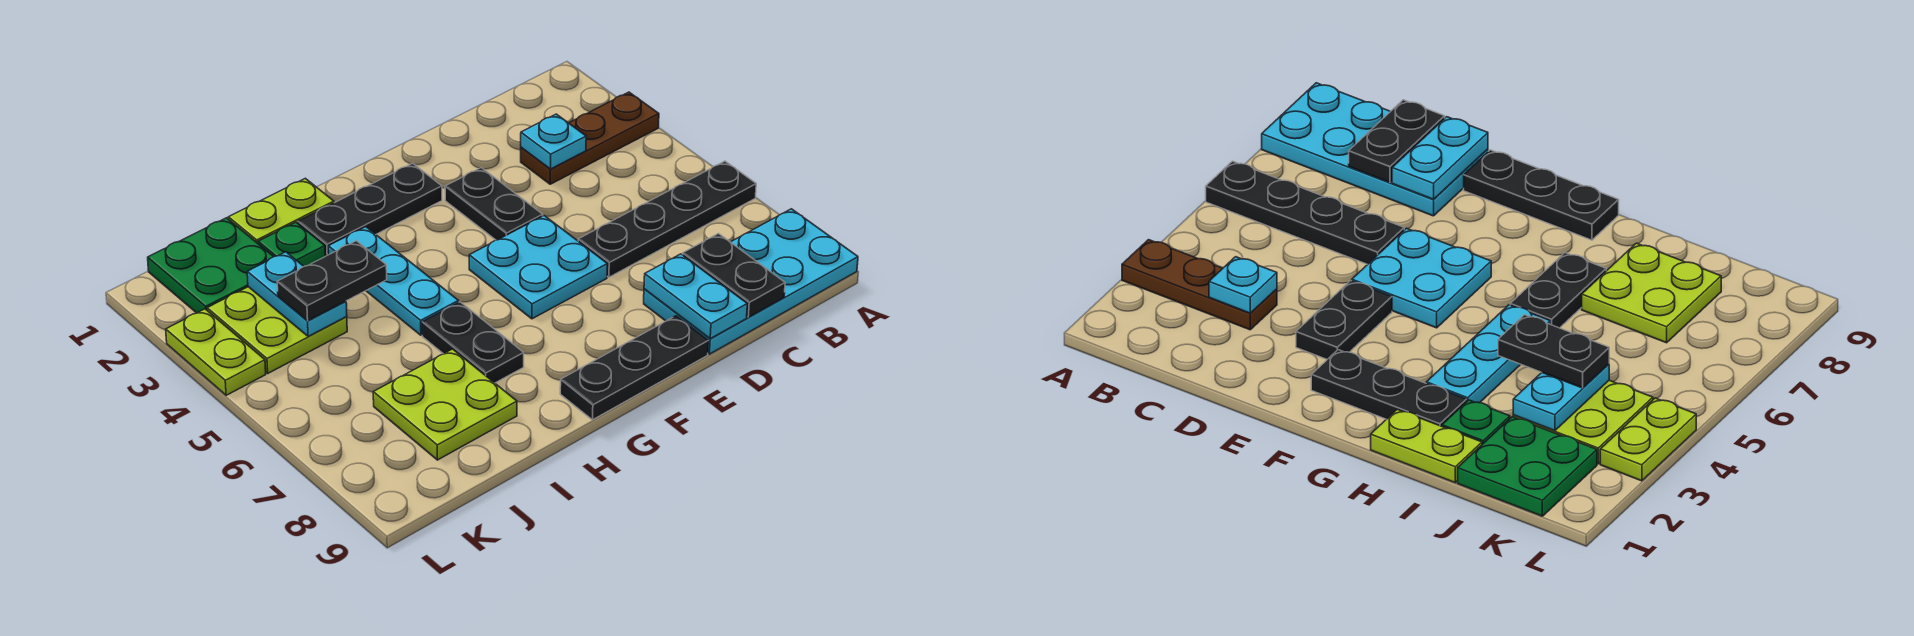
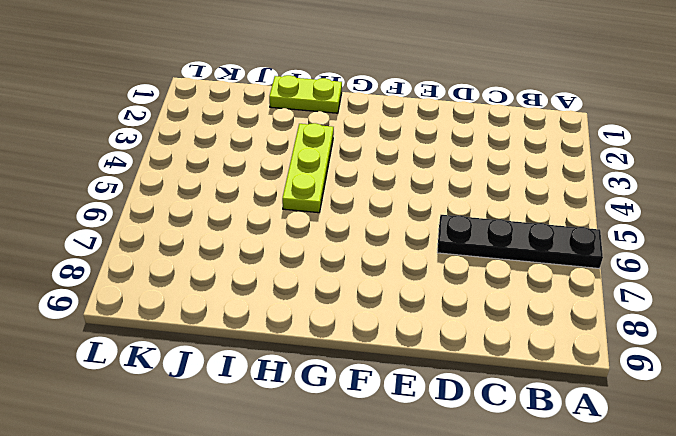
lime plate H3:H5 level 1 -> cyan plate H3:H5 level 1
none -> brown plate A3:C3 level 1
none -> cyan plate A8:D9 level 1
none -> black plate E3:E4 level 1

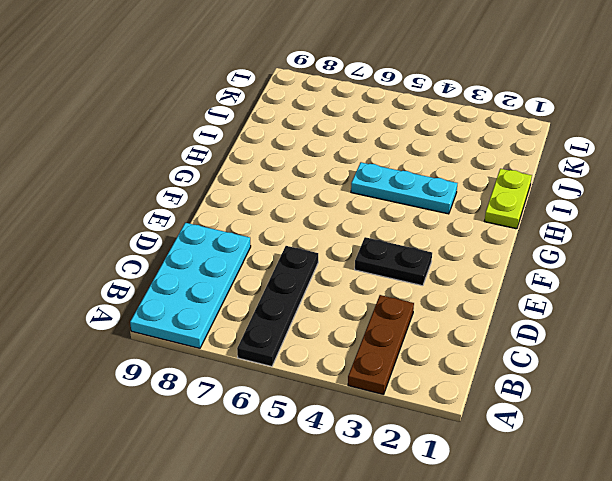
none -> cyan plate E5:F6 level 1
none -> black plate E9:G9 level 1
none -> black plate F2:H2 level 1

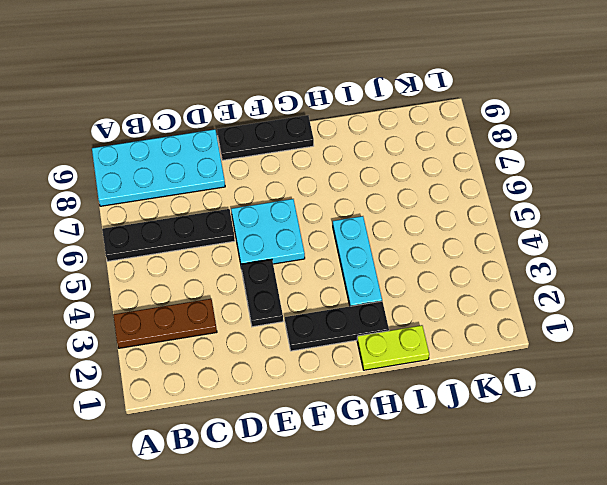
none -> black plate H6:H7 level 1
none -> green plate I2 level 1
none -> lime plate I7:J8 level 1

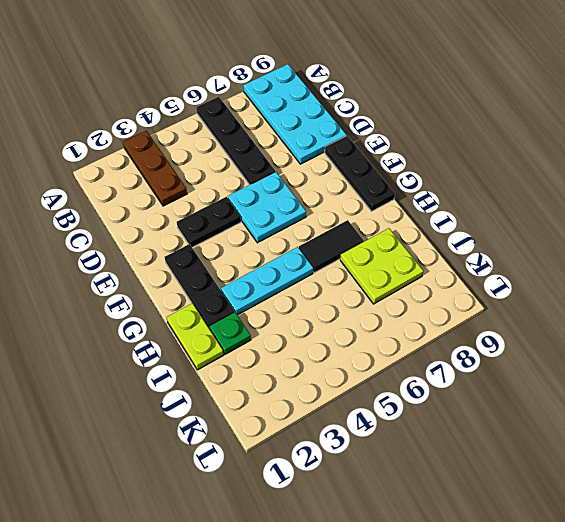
black tile H6:H7 level 1 -> black plate H6:H7 level 1
none -> green plate J1:K2 level 1
none -> lime plate J3:K4 level 1
none -> lime plate L3:L4 level 1

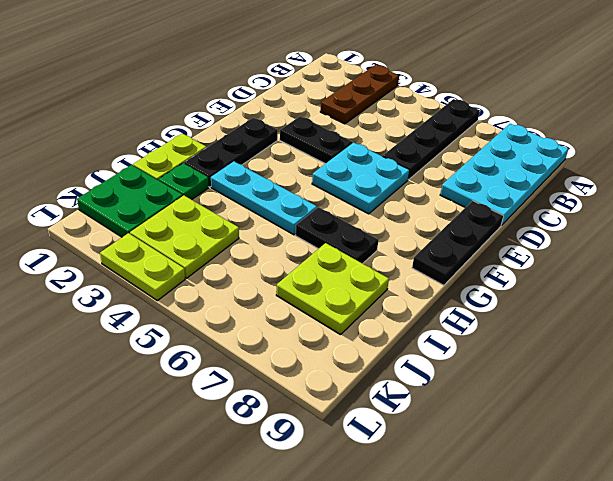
none -> cyan plate C3 level 2
none -> black plate C8:C9 level 2
none -> cyan plate D8:D9 level 2

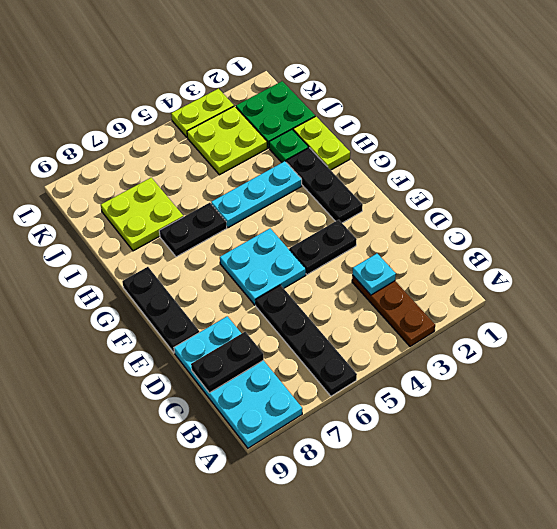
none -> cyan plate D8:D9 level 2
none -> cyan plate J3:J4 level 2
none -> black plate I4:J4 level 3

